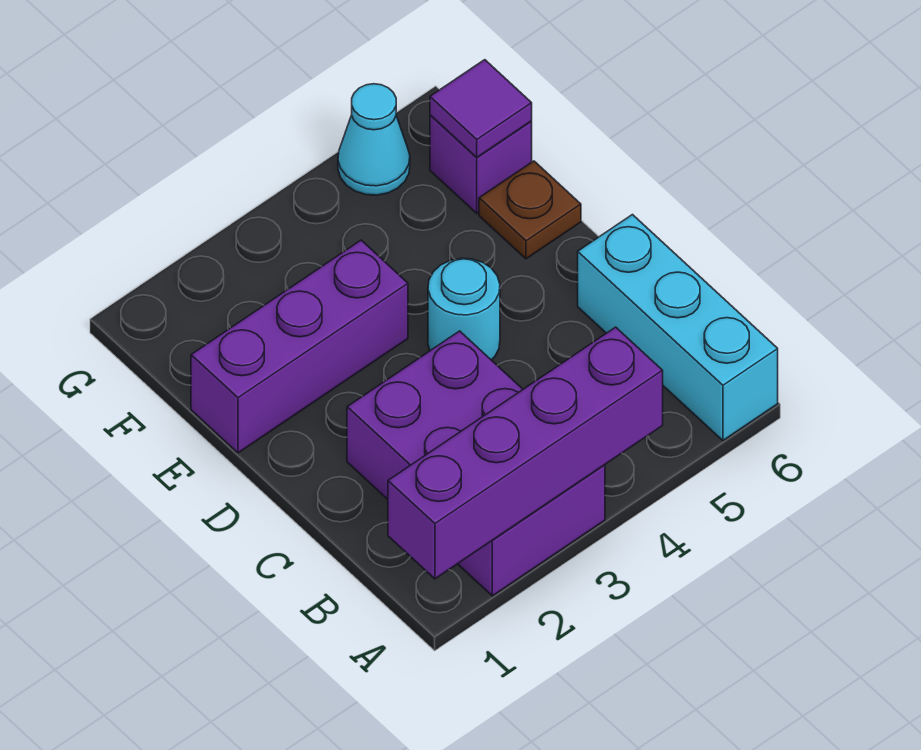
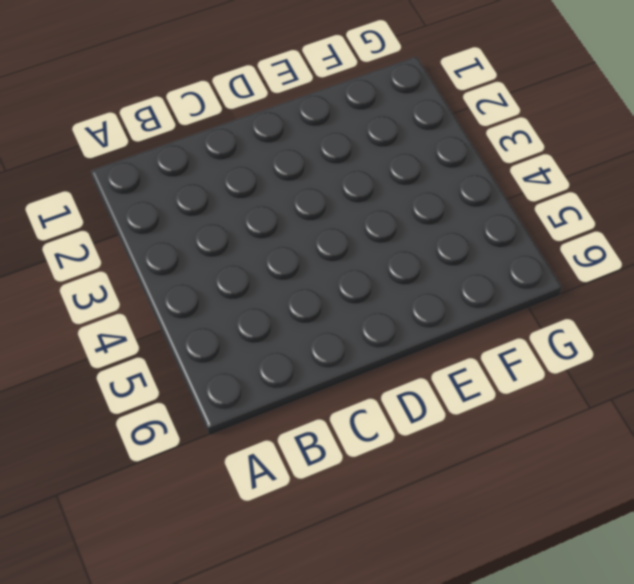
none -> purple brick A2:C3 level 1
none -> cyan brick A6:C6 level 1

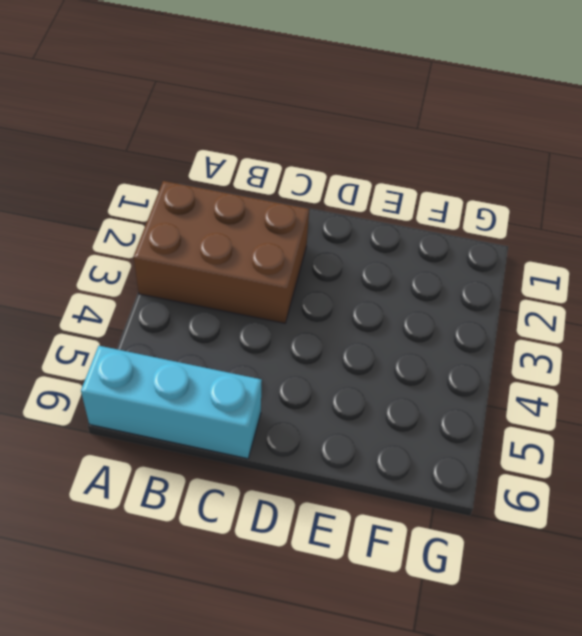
brown brick A2:C3 level 1 -> purple brick A2:C3 level 1
none -> cyan round brick D4 level 1
none -> purple brick E1:E3 level 1

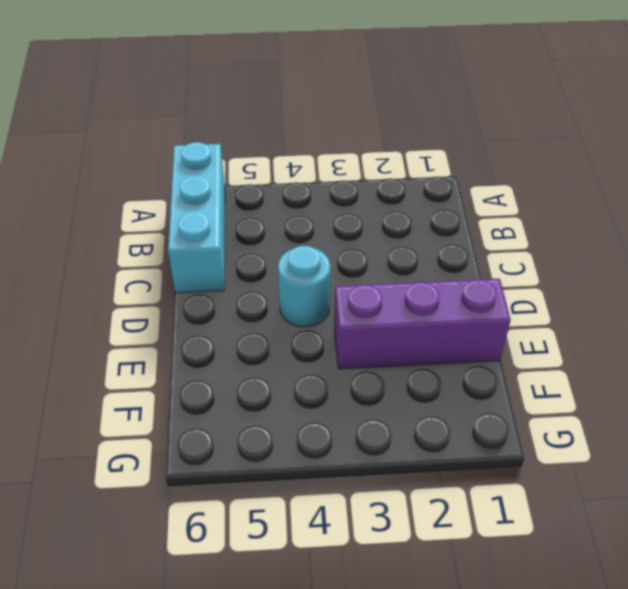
none -> purple brick A2:C3 level 1
none -> brown plate E6 level 1

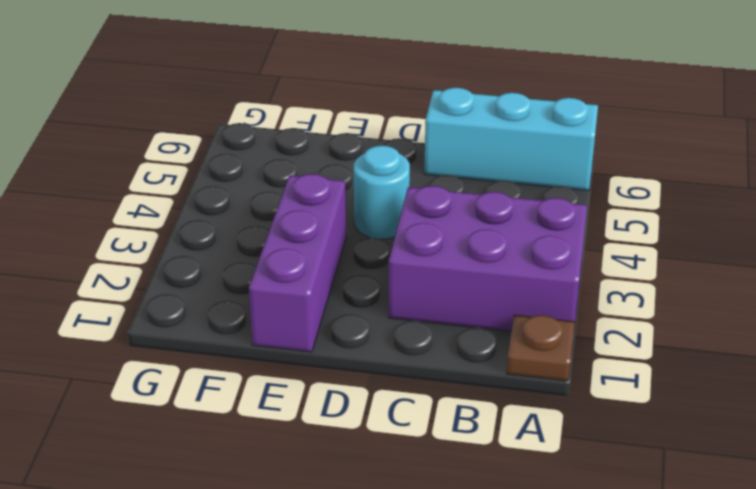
brown plate A1 level 1 -> brown plate E6 level 1
none -> purple brick F6 level 1
none -> cyan cone G5 level 1

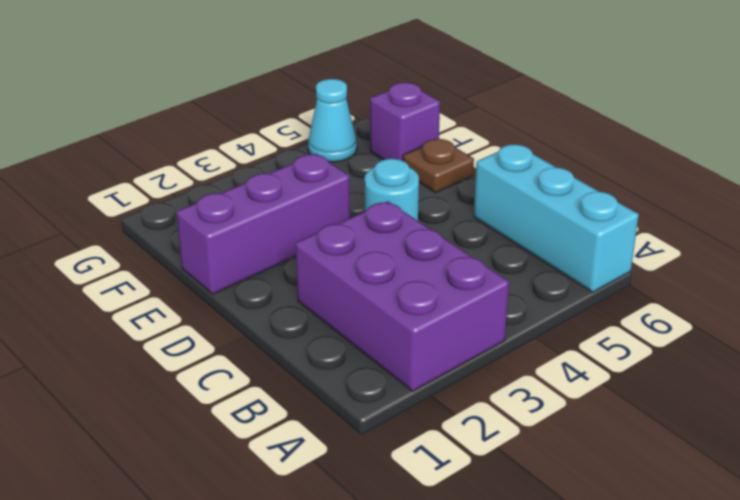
none -> purple brick A1:A4 level 2
none -> purple tile F6 level 2

